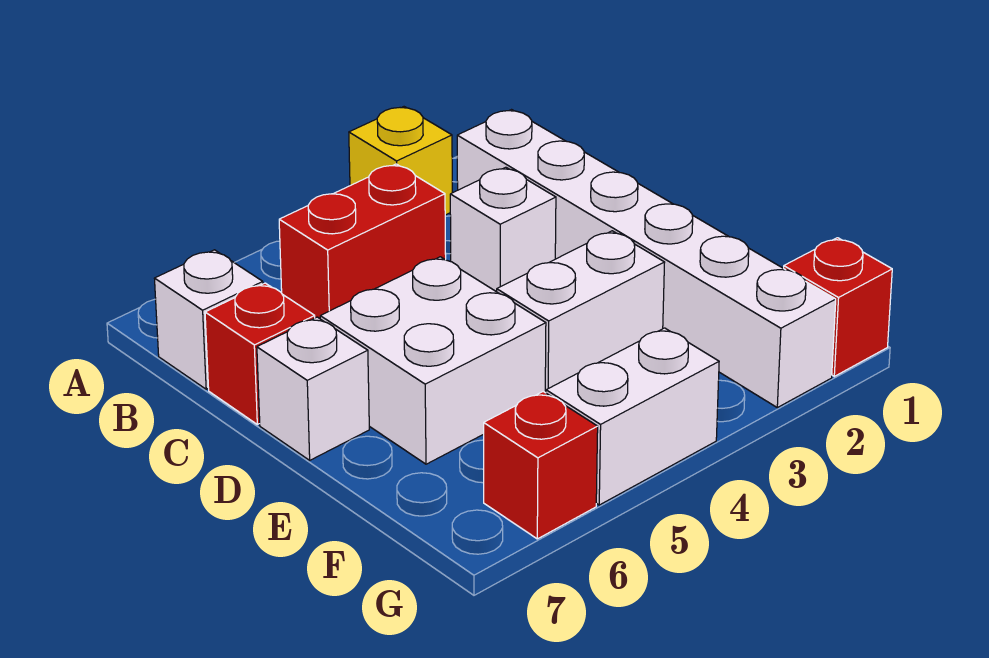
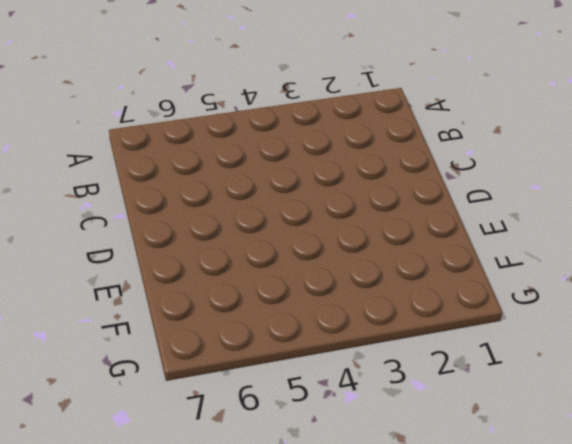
none -> yellow brick A3 level 1
none -> white brick B2:G2 level 1
none -> red brick B4:B5 level 1

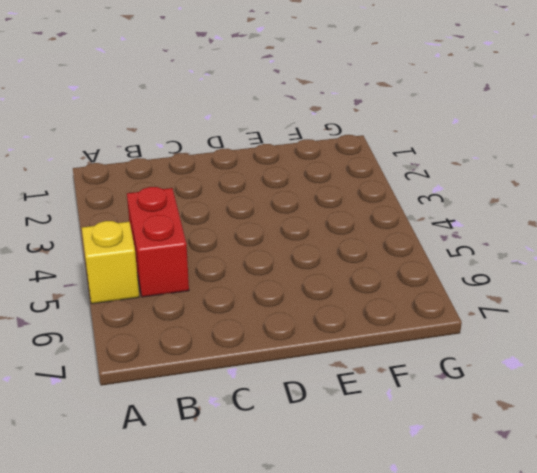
yellow brick A5 level 1 -> yellow brick A3 level 1
none -> white brick B2:G2 level 1
none -> white brick B7 level 1
none -> white brick C3 level 1

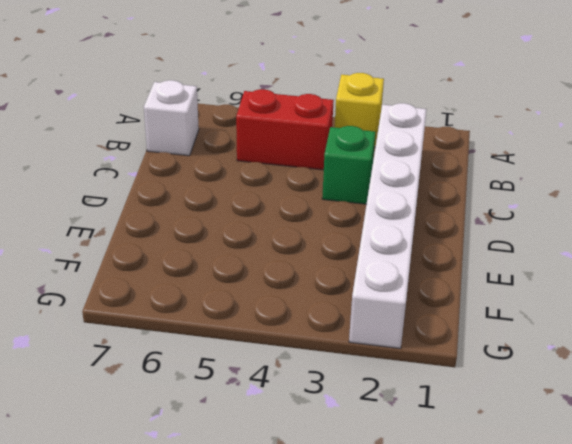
green brick C3 level 1 -> white brick C3 level 1
none -> red brick C7 level 1
none -> white brick D5:E6 level 1
none -> white brick D7 level 1

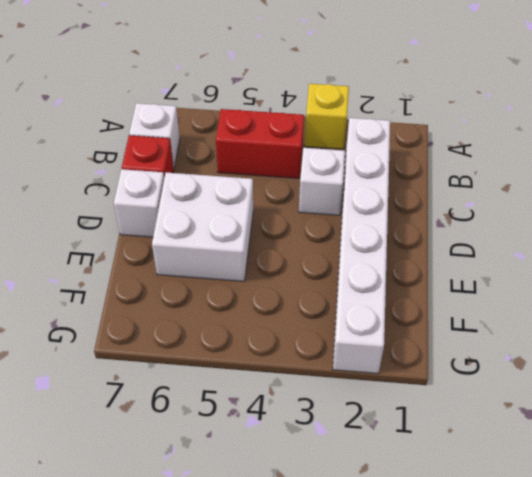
none -> white brick E3:E4 level 1
none -> red brick G1 level 1
none -> white brick G4:G5 level 1

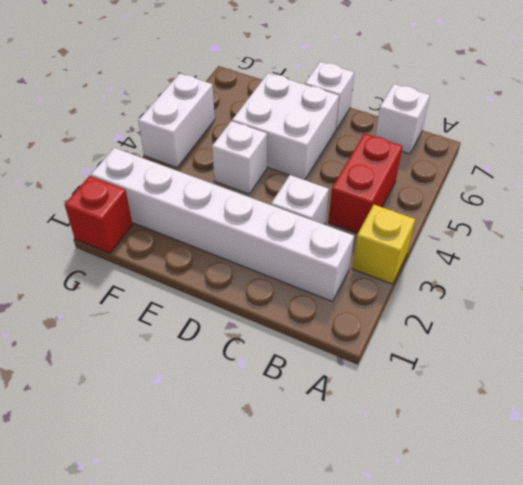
white brick E4 level 1 -> white brick E3:E4 level 1
none -> red brick C7 level 1
none -> red brick G6 level 1

